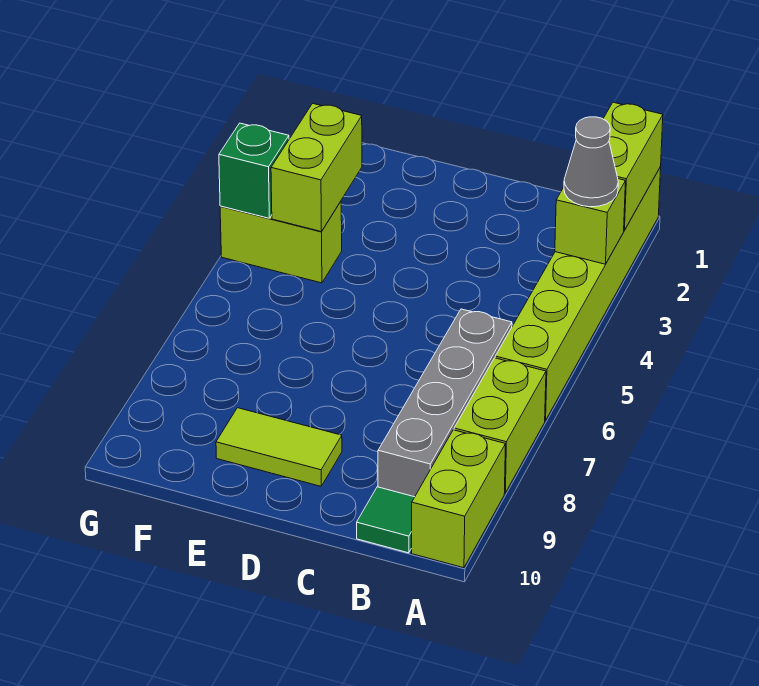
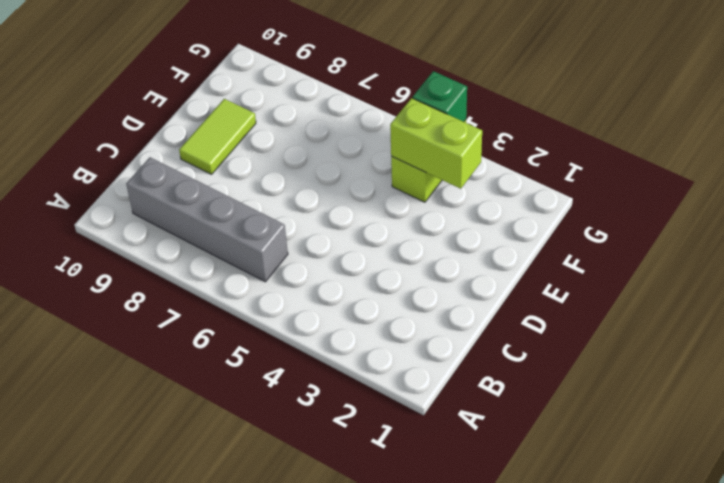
none -> lime brick A1:A6 level 1
none -> lime brick A7:A8 level 1
none -> lime brick A9:A10 level 1

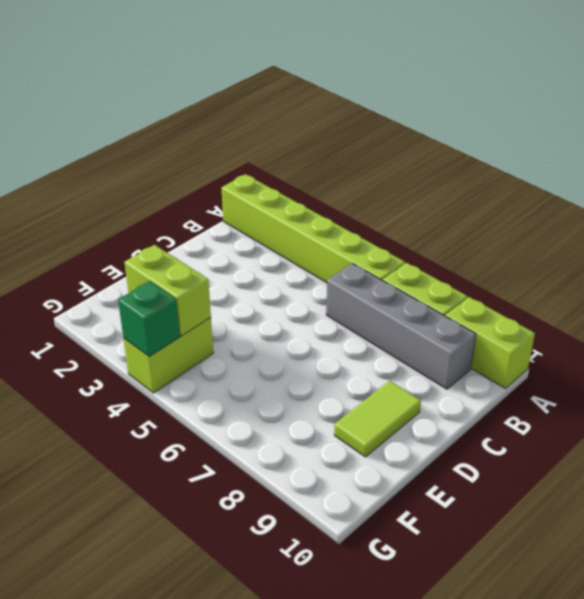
none -> green tile B10 level 1
none -> lime brick A1:A2 level 2
none -> lime brick A3 level 2

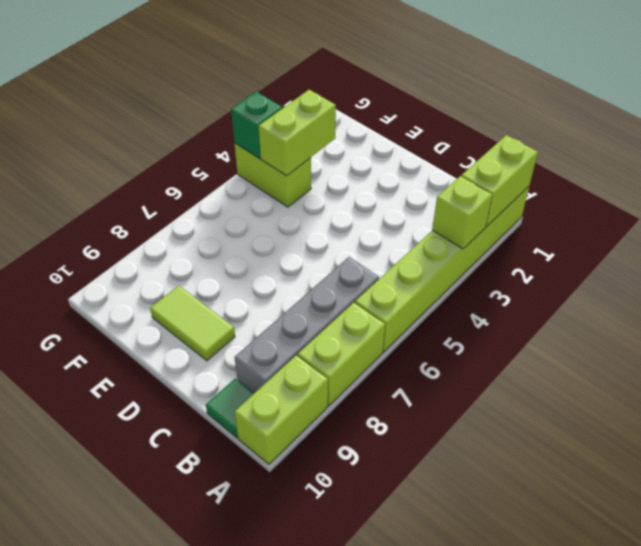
none -> grey cone A3 level 3

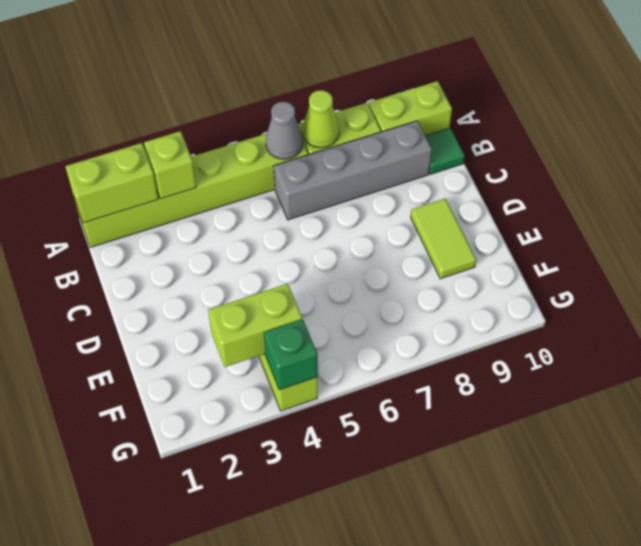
grey cone A6 level 2 -> grey cone A3 level 3
lime cone A7 level 2 -> none

